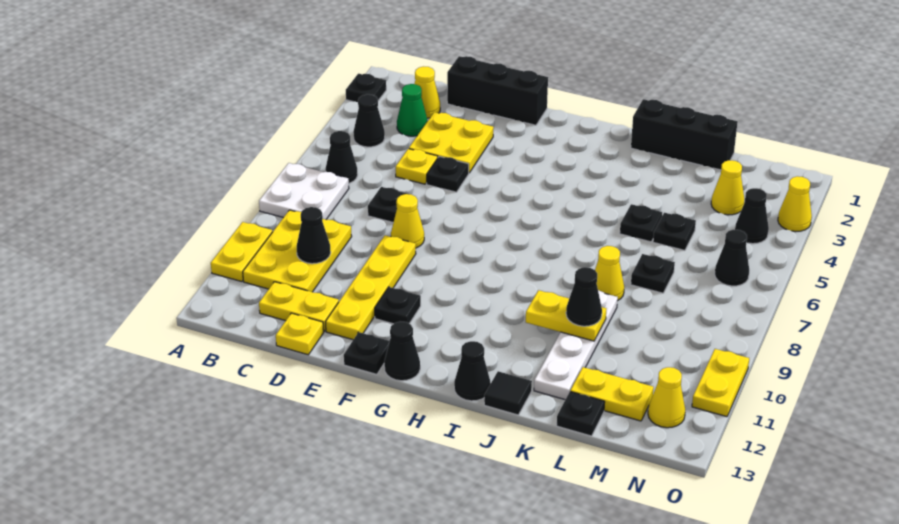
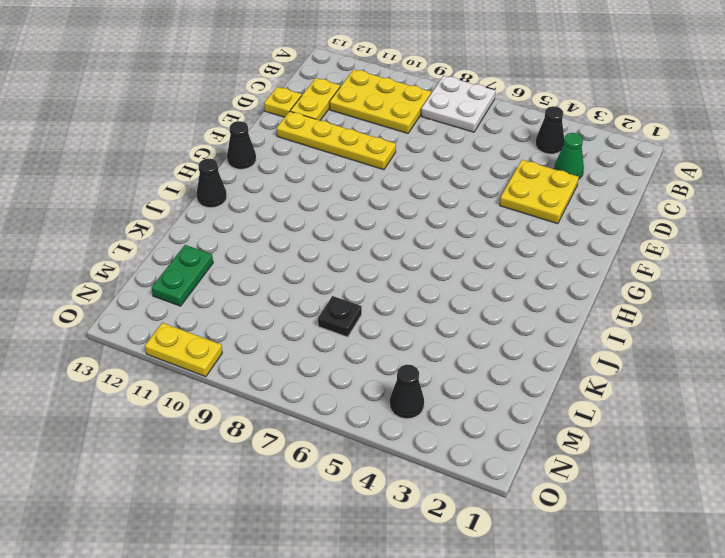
green plate L12:M12 level 1 -> yellow plate L12:M12 level 1
none -> black plate A2 level 1
none -> yellow plate A10:A11 level 1
none -> black cone B6 level 1
none -> yellow cone C2 level 1

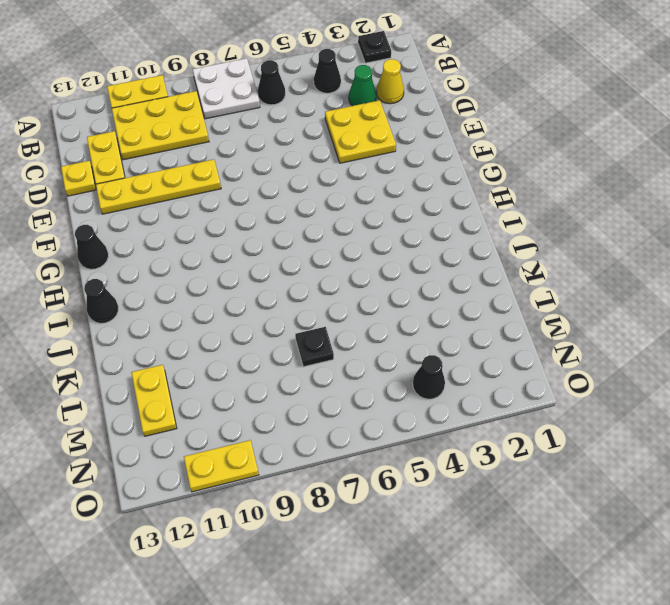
none -> black brick D1:F1 level 1
none -> yellow plate D5 level 1
none -> black plate D7 level 1
none -> black plate E5 level 1

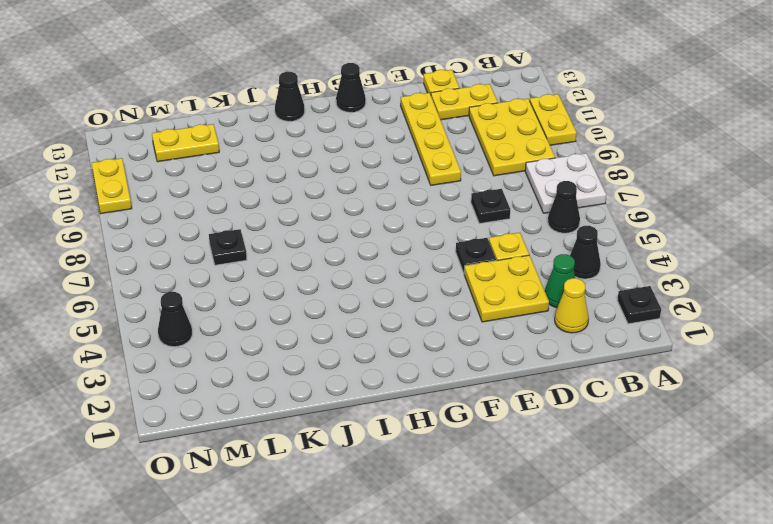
none -> black brick D1:F1 level 1
none -> yellow cone E8 level 1
none -> black plate F11 level 1
none -> black plate F13 level 1

